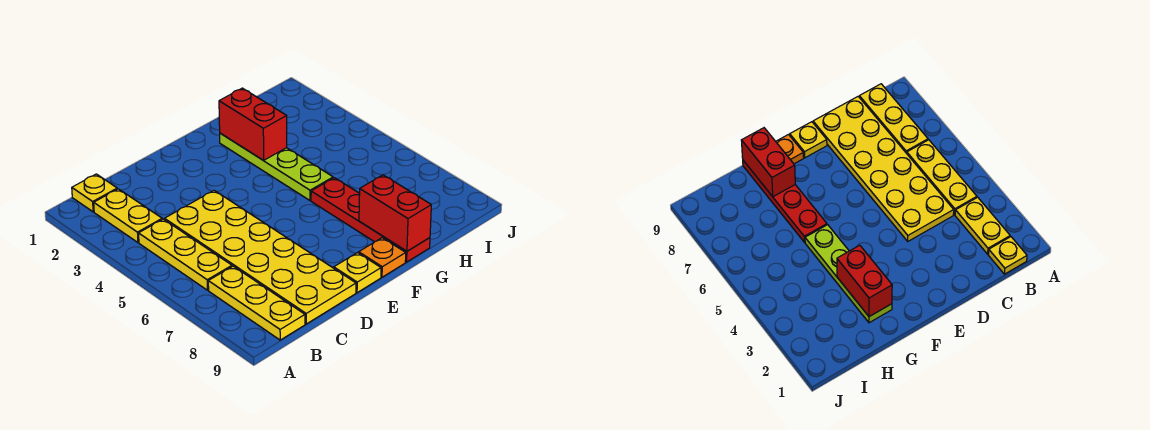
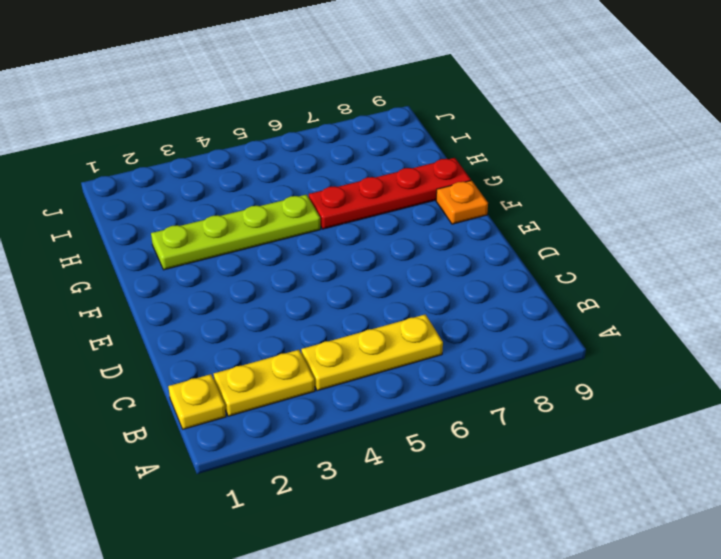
none -> yellow plate B7:B9 level 1
none -> yellow plate C4:D9 level 1

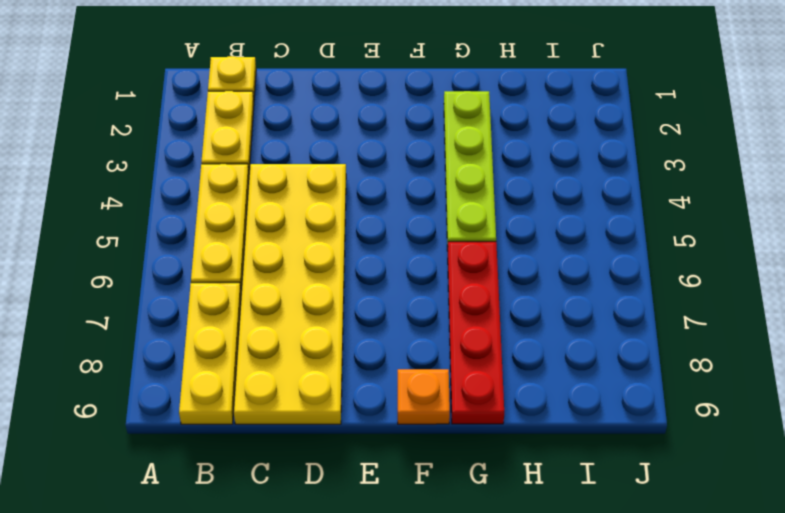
none -> yellow plate E9 level 1
none -> red brick G2:G3 level 2

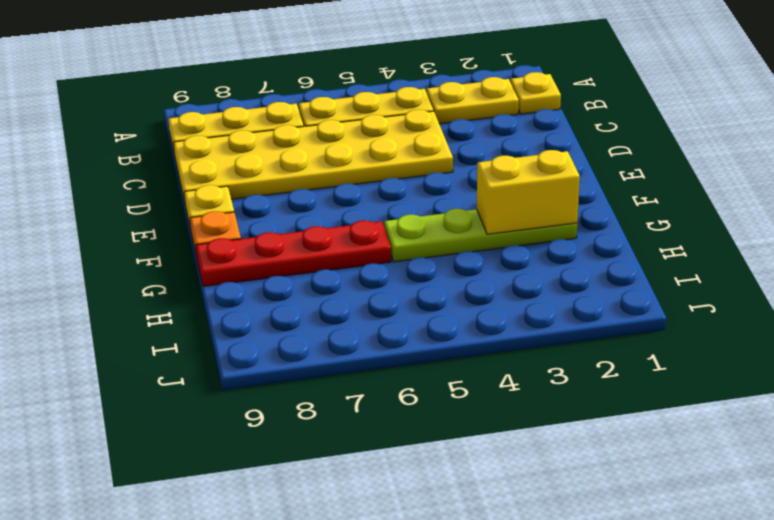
yellow brick G2:G3 level 2 -> red brick G2:G3 level 2
none -> red brick G8:G9 level 2

